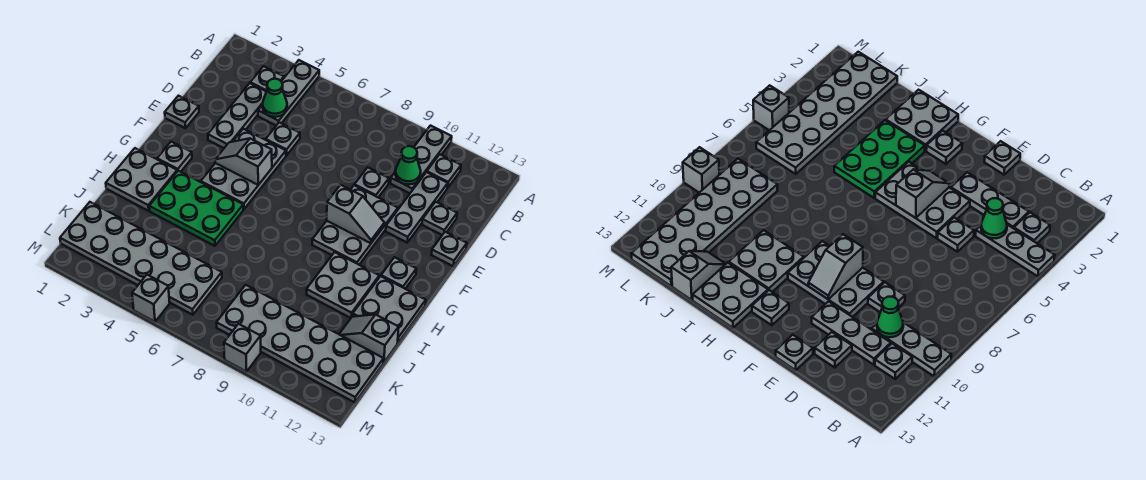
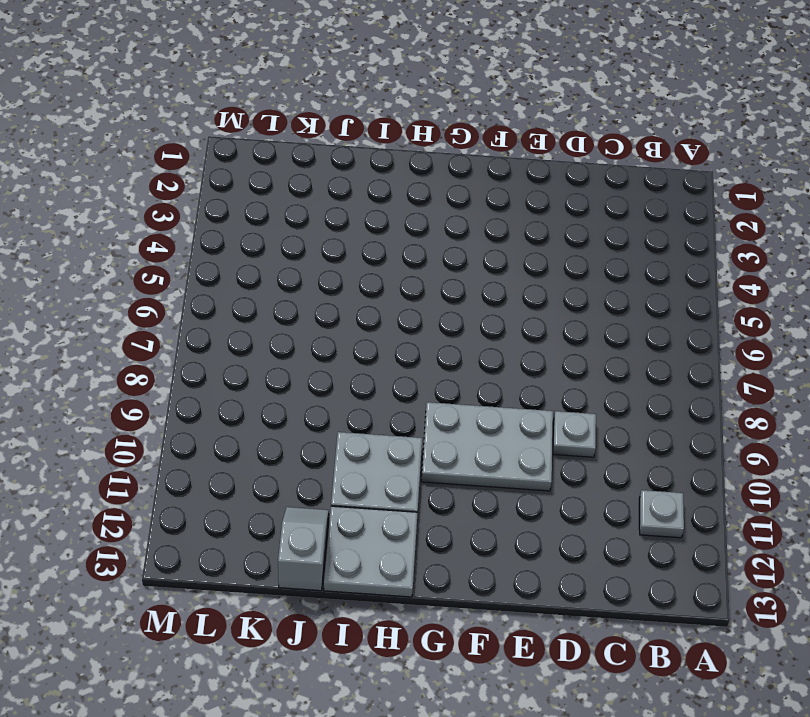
none -> grey plate A4:C4 level 1
none -> grey plate A10:C10 level 1
none -> grey plate B3 level 1

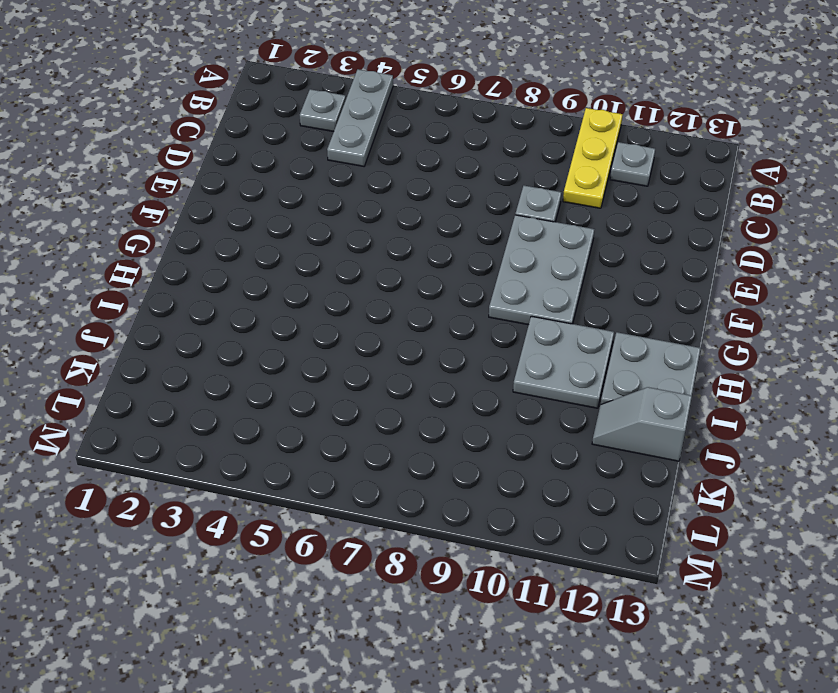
yellow plate A10:C10 level 1 -> grey plate A10:C10 level 1
none -> grey plate C3:E3 level 1
none -> grey plate C11:E11 level 1
none -> grey plate D5 level 1

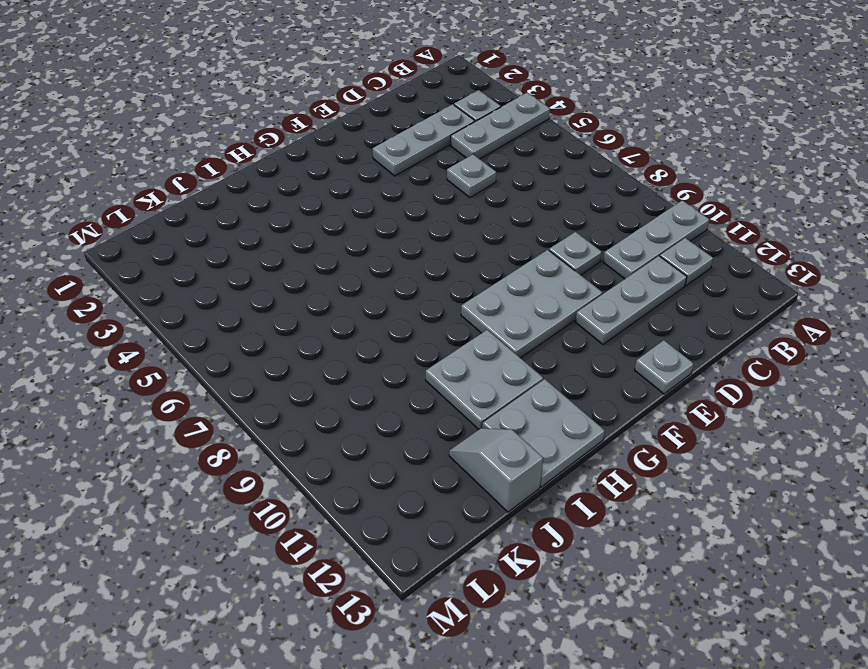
none -> grey plate D12 level 1
none -> grey plate E1 level 1
none -> grey plate E4:G5 level 1

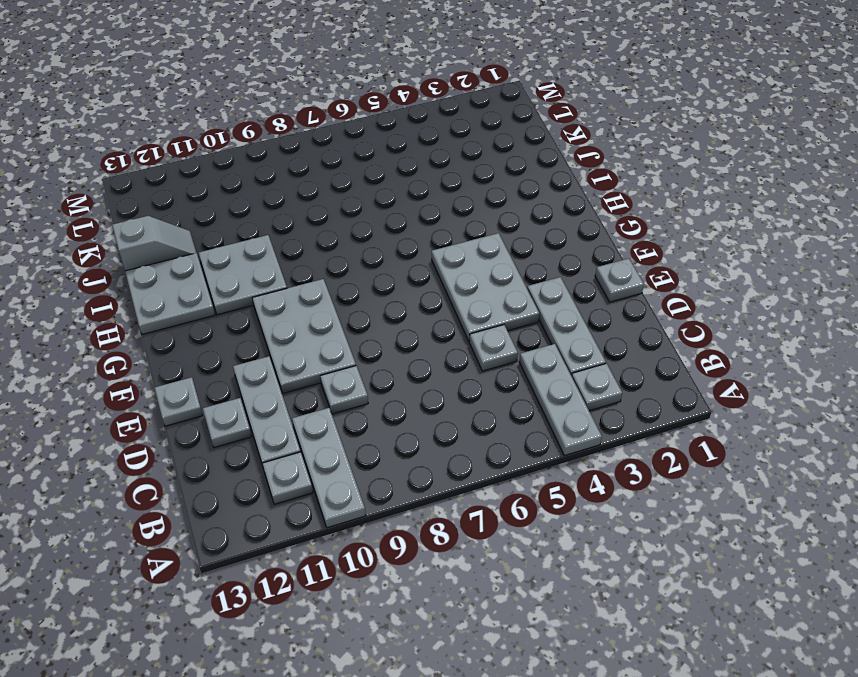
none -> grey plate G2 level 1
none -> grey plate G12 level 1
none -> grey plate H1:I2 level 1

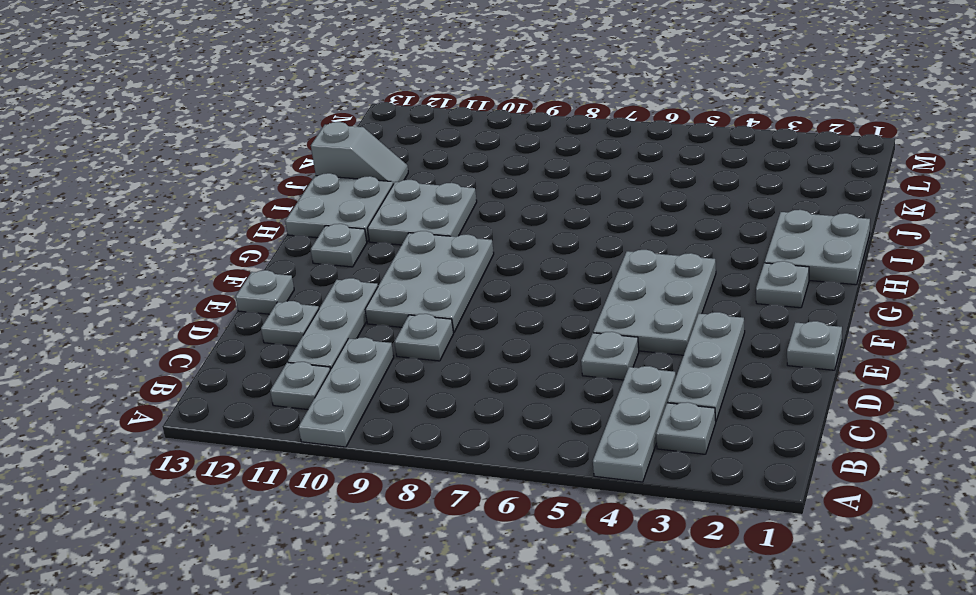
none -> green plate H3:I5 level 1
none -> grey plate K1:L6 level 1
none -> grey plate K8:L13 level 1

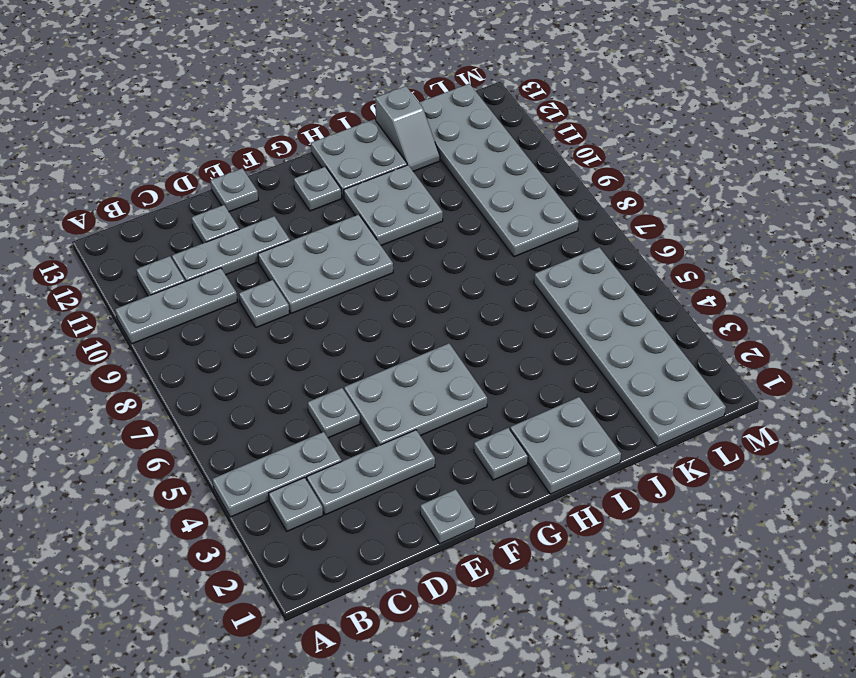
none -> green plate H3:I5 level 1
none -> grey brick M5 level 1
none -> grey brick M9 level 1

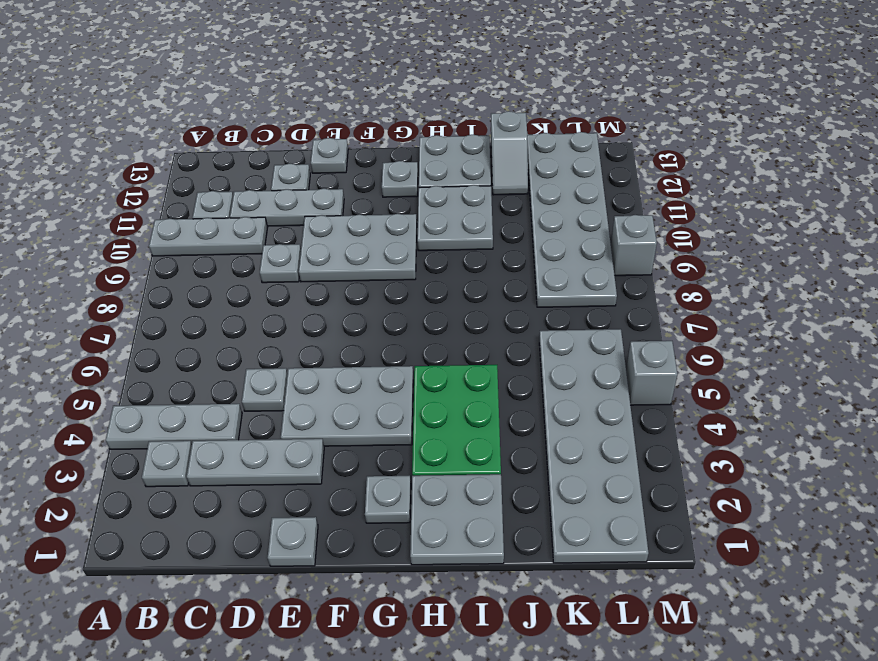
none -> green cone C4 level 2
none -> green cone C10 level 2
none -> grey slope F4:F5 level 2 top 5

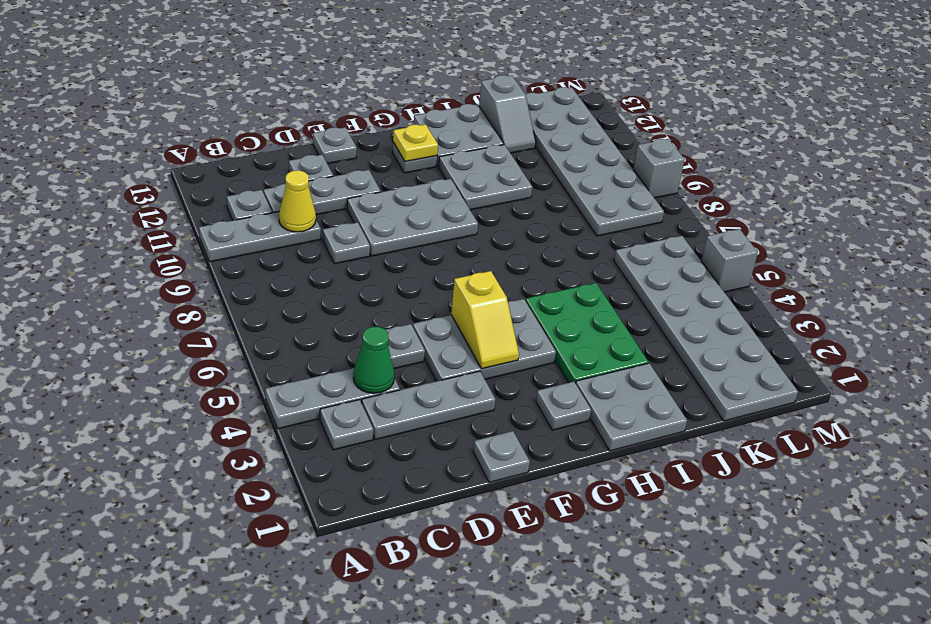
yellow cone C10 level 2 -> green cone C10 level 2
yellow slope F4:F5 level 2 top 5 -> grey slope F4:F5 level 2 top 5
yellow plate G12 level 2 -> none
none -> grey slope F9:F10 level 2 top 9

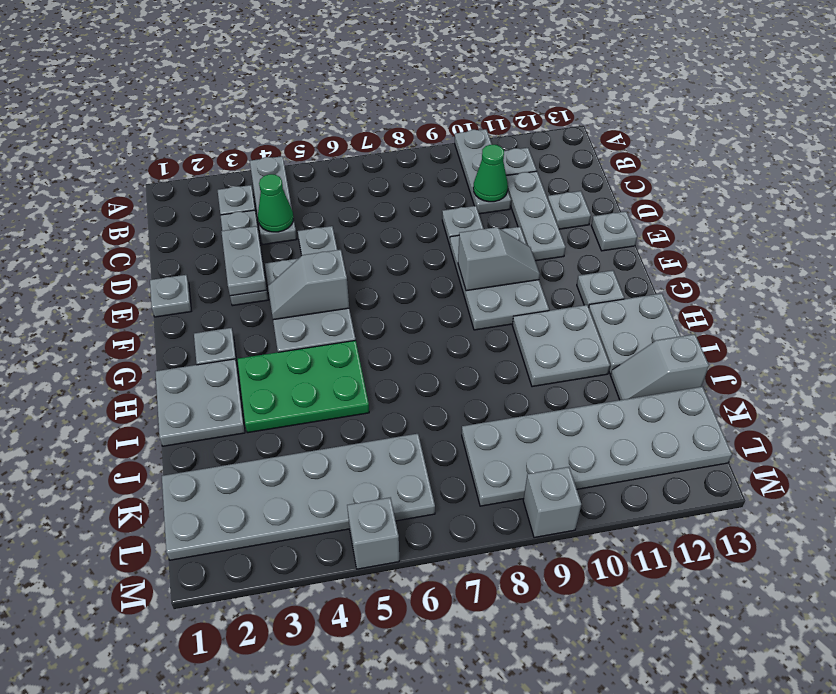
grey plate D3:E3 level 2 -> none

